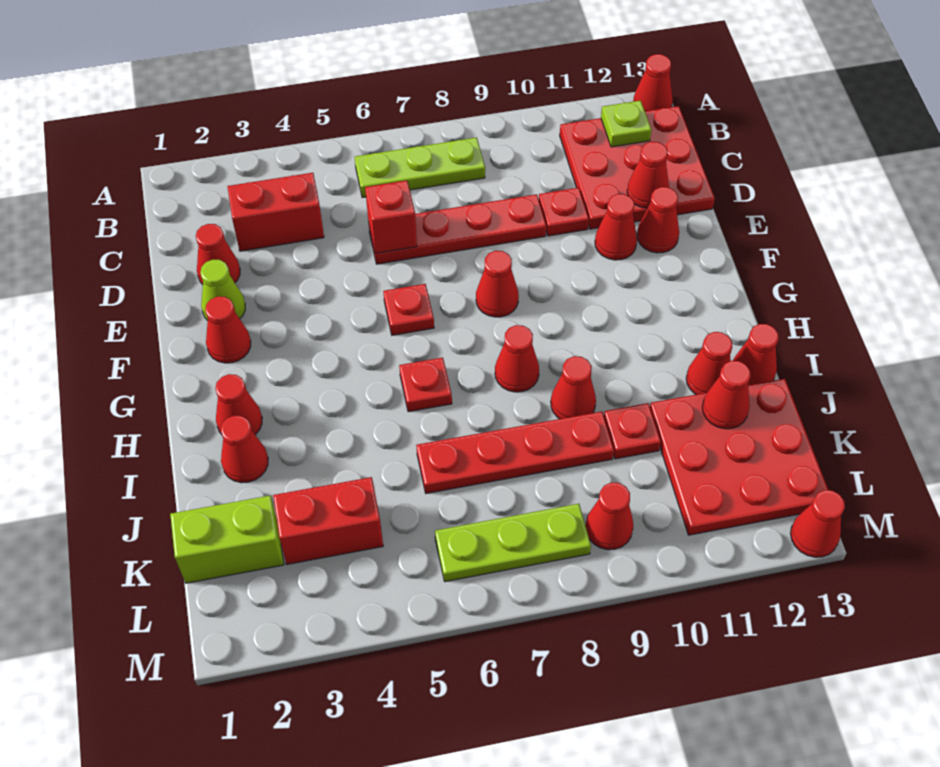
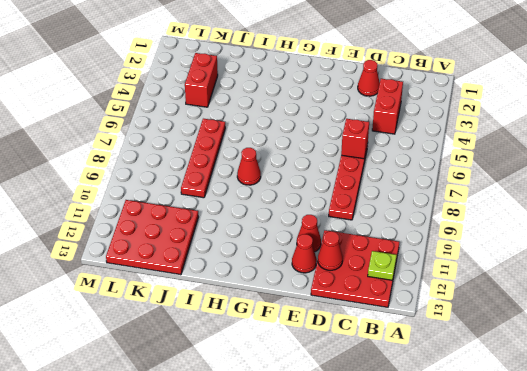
none -> red cone A13 level 1
none -> lime plate B6:B8 level 1
none -> red plate D10 level 1
none -> lime cone E2 level 1

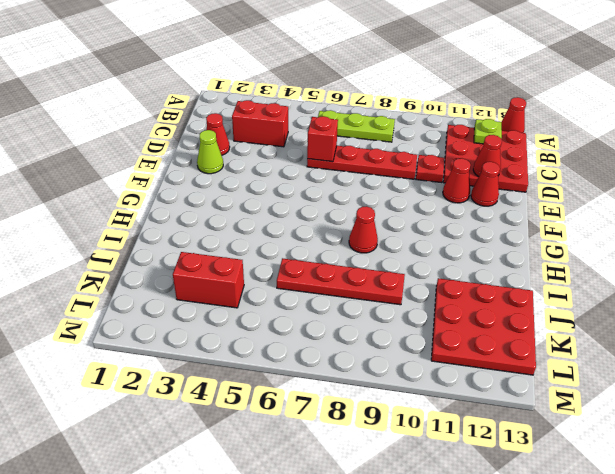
none -> red cone F2 level 1
none -> red plate F6 level 1
none -> red cone F8 level 1
none -> red cone H2 level 1

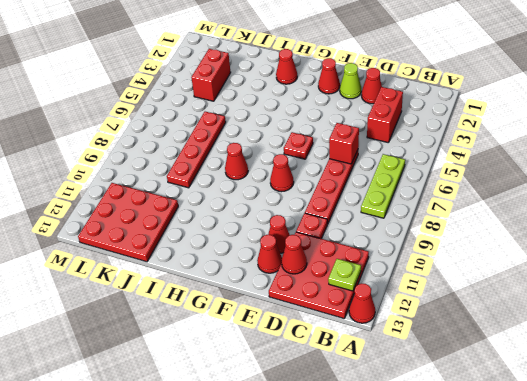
none -> red plate H6 level 1
none -> red cone I2 level 1
none -> red cone I9 level 1
none -> red cone I12 level 1

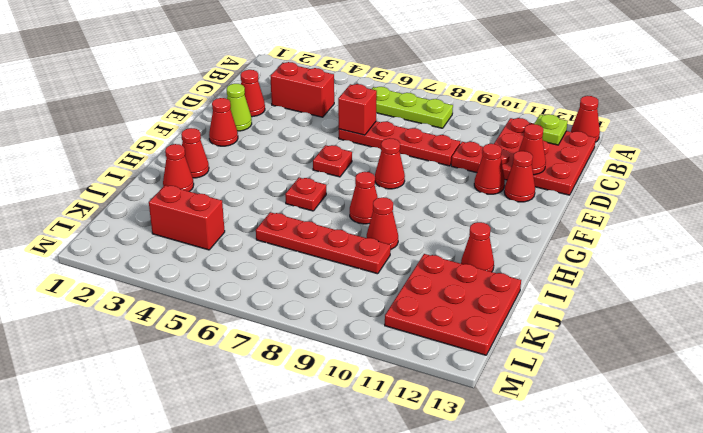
none -> red cone I13 level 1
none -> red plate J10 level 1
none -> lime brick K1:K2 level 1
none -> lime plate L6:L8 level 1

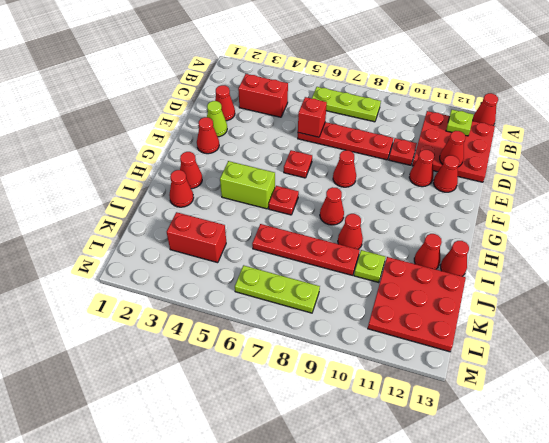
lime brick H4:H5 level 1 -> lime brick K1:K2 level 1
lime plate J10 level 1 -> red plate J10 level 1
none -> red cone L9 level 1
none -> red cone M13 level 1
none -> red cone J12 level 2

